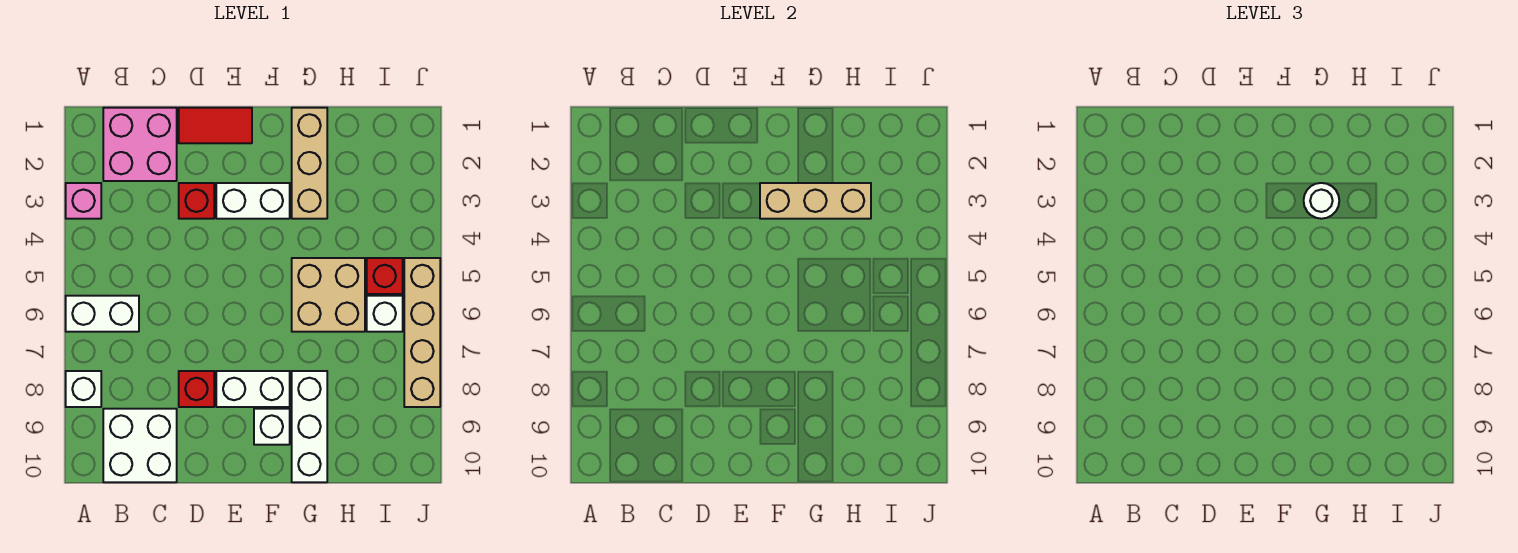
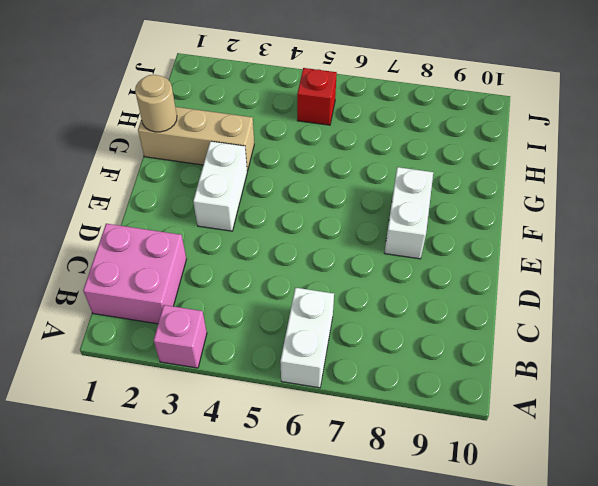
tan round brick G1 level 2 -> none
none -> white brick A8 level 1
none -> white brick B9:C10 level 1
none -> red tile D1:E1 level 1

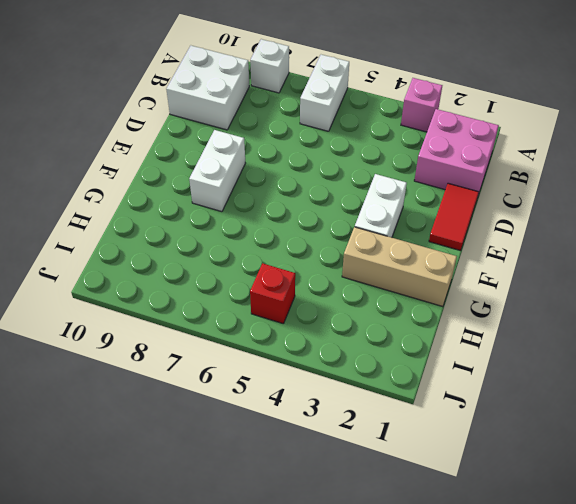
none -> red brick D3 level 1
none -> red brick D8 level 1
none -> white brick F9 level 1

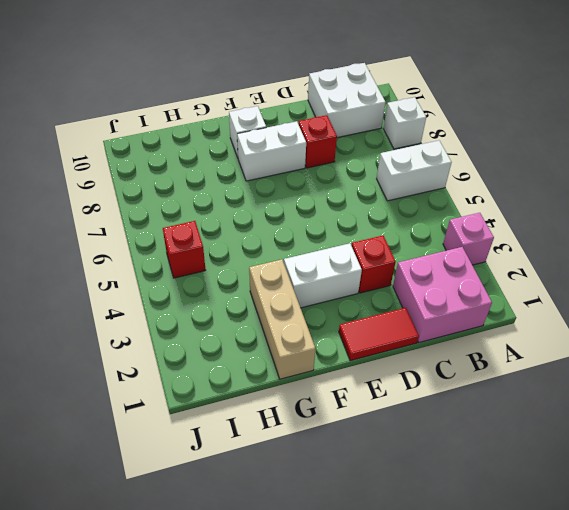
none -> tan brick G5:H6 level 1
none -> white brick G8:G10 level 1
none -> white brick I6 level 1

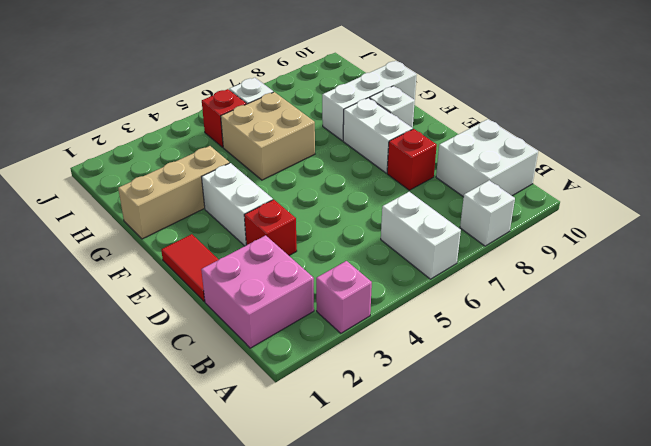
none -> tan brick J5:J8 level 1
none -> tan brick F3:H3 level 2
none -> white round brick G3 level 3

